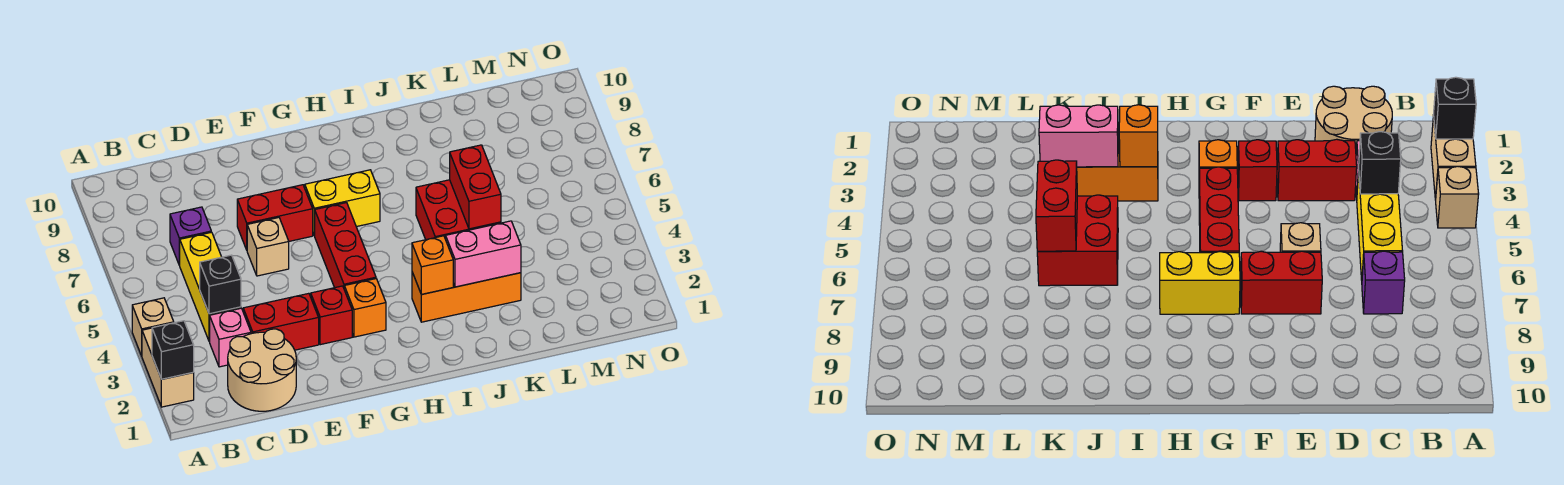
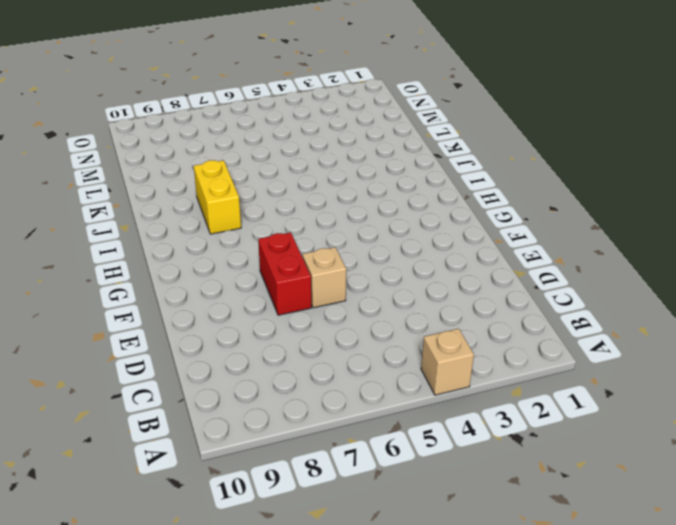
yellow brick I8:J8 level 1 -> yellow brick G7:H7 level 1
none -> tan brick A2:A3 level 1
none -> tan round brick C1:D2 level 1
none -> pink brick C3 level 1

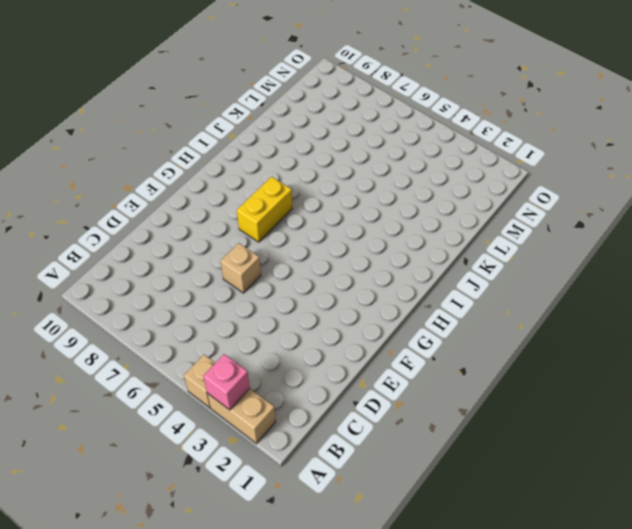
pink brick A3 level 2 -> pink brick C3 level 1
none -> tan round brick C1:D2 level 1
none -> yellow brick C4:C6 level 1
none -> purple brick C7 level 1

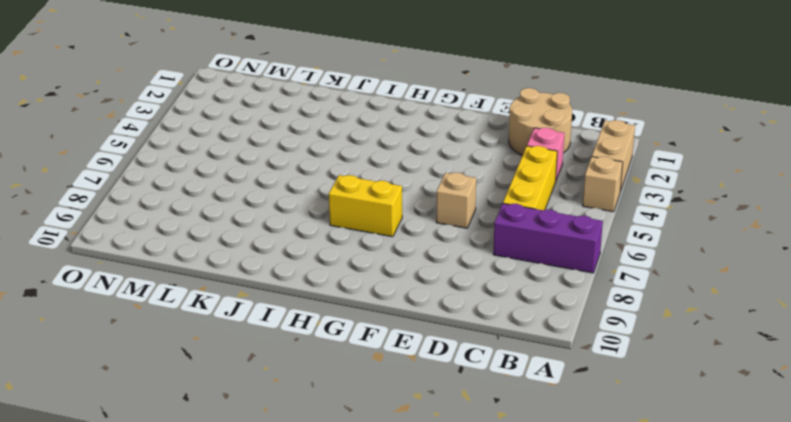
purple brick A7:C7 level 1 -> purple brick C7 level 1
none -> red brick D3:E3 level 1
none -> red brick E7:F7 level 1
none -> red brick F3 level 1

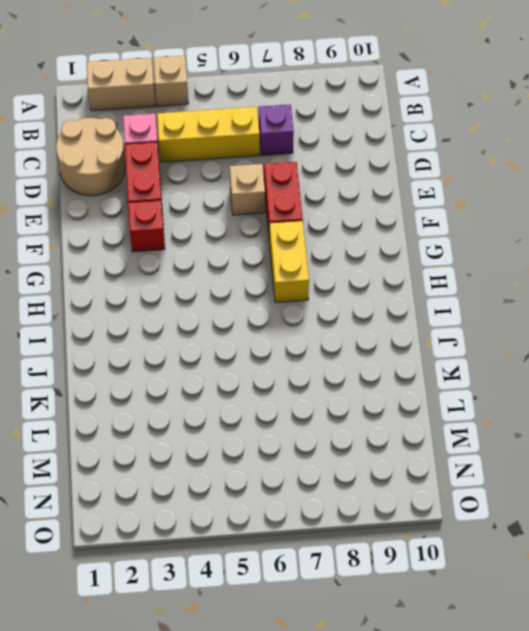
none -> orange brick G3 level 1
none -> red brick G4:G6 level 1
none -> orange brick I3:K3 level 1

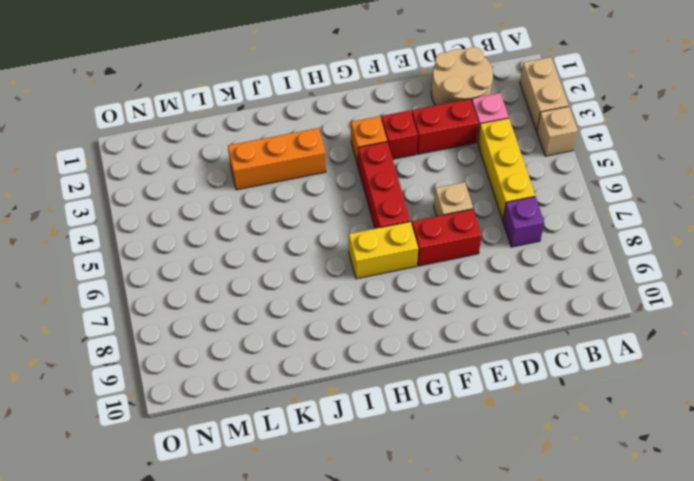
none -> red brick J5:K6 level 1
none -> black brick A2 level 2
none -> black brick C4 level 2

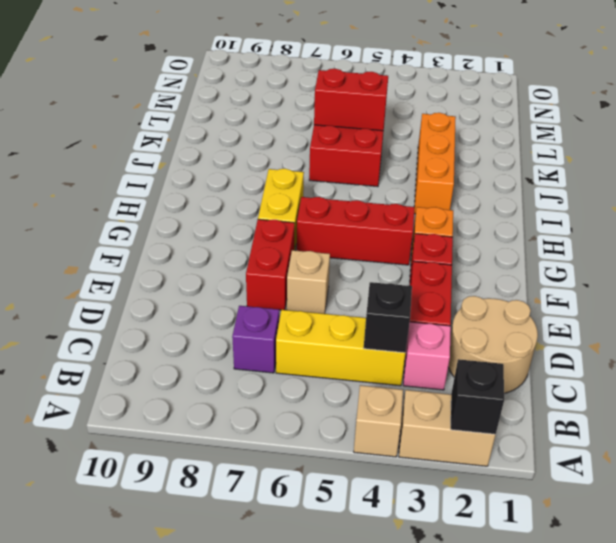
none -> orange brick I3 level 2
none -> pink brick J3:K3 level 2

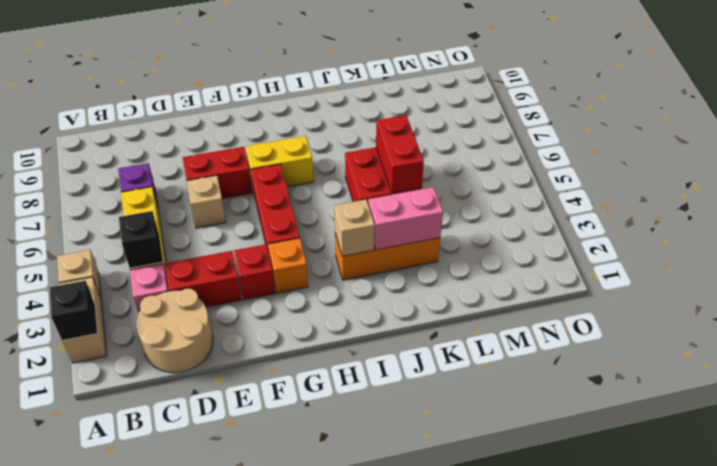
tan brick I3 level 2 -> orange brick I3 level 2

